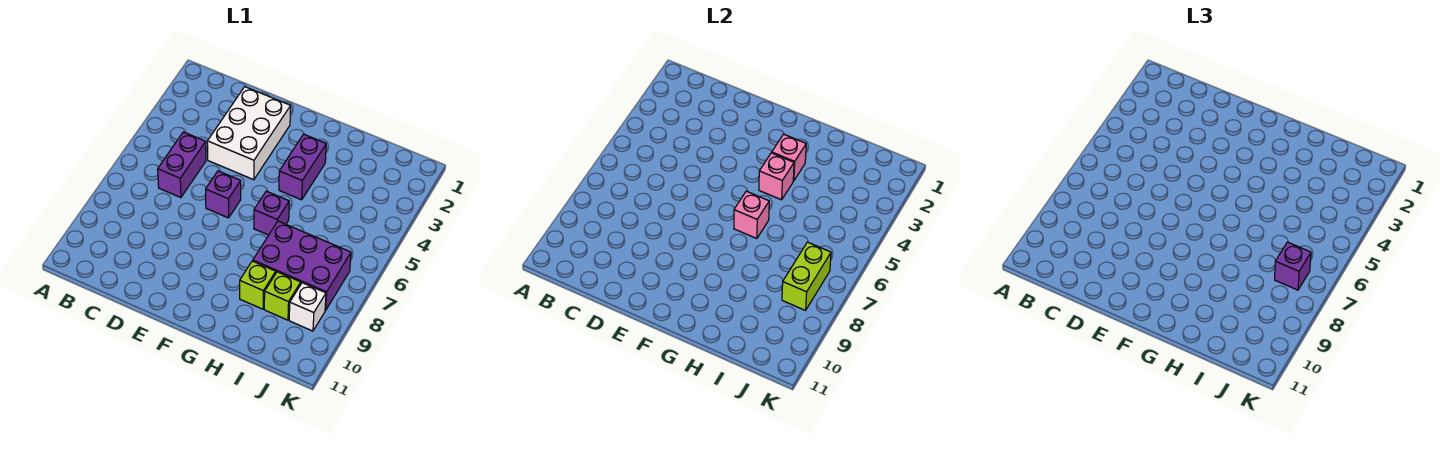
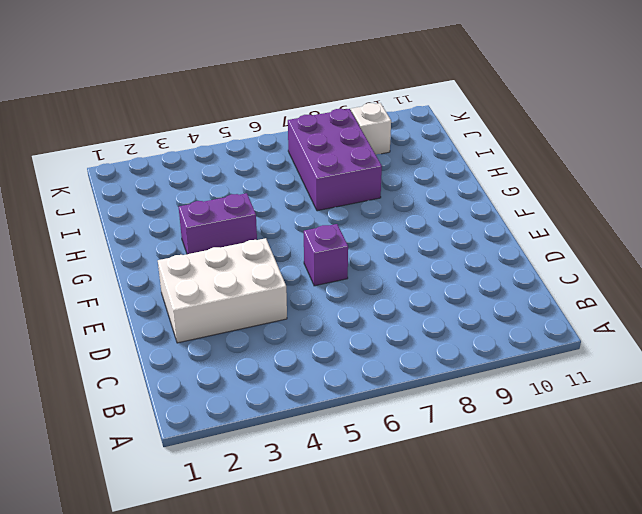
none -> purple brick C5:C6 level 1
none -> purple brick G6 level 1
none -> lime brick H9 level 1

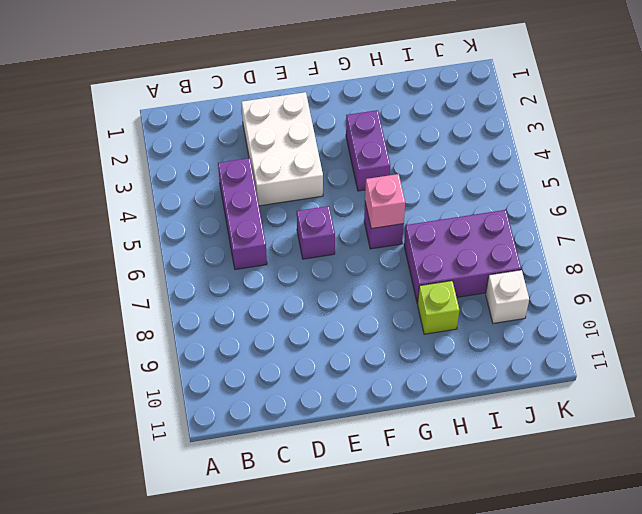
purple brick C4:C6 level 1 -> purple brick C5:C6 level 1
none -> lime brick I9 level 1
none -> pink brick G3 level 2
none -> pink brick G4 level 2

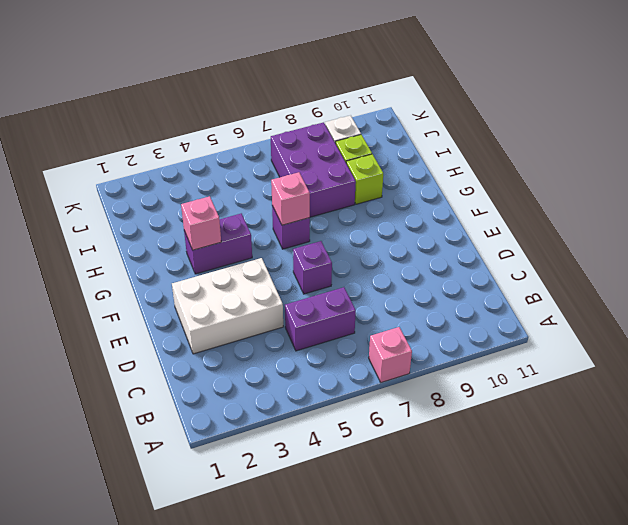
pink brick A7 level 1 -> pink brick G4 level 2
none -> lime brick J7:J8 level 2
none -> purple brick J7 level 3

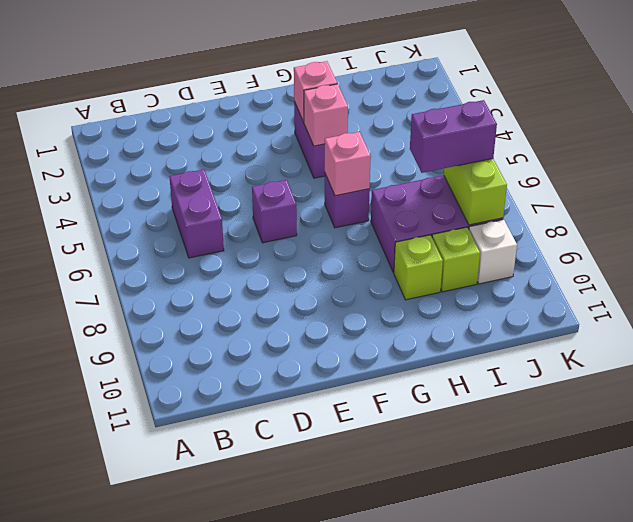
purple brick I7:J7 level 3 -> purple brick J7 level 3
none -> white brick D2:E4 level 1

